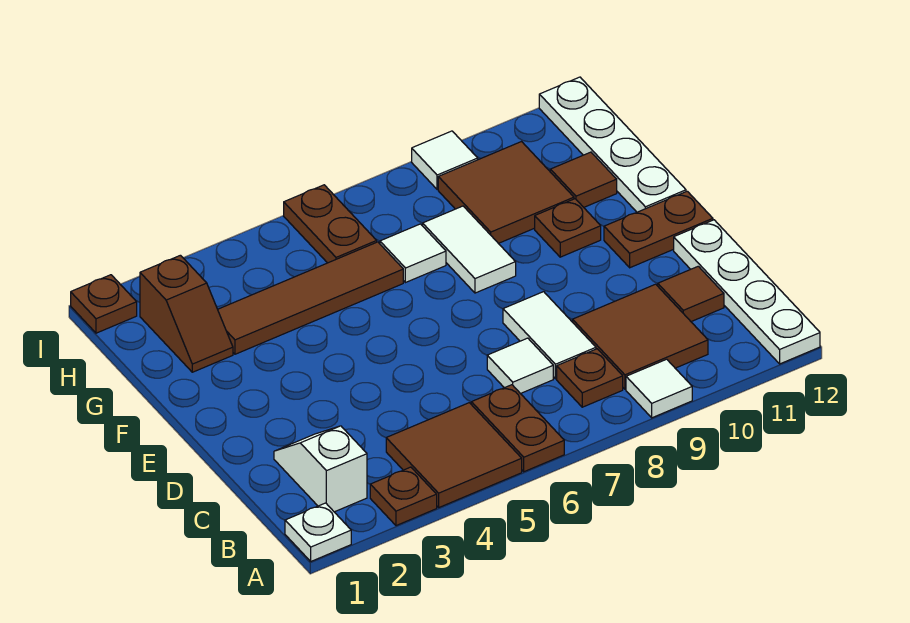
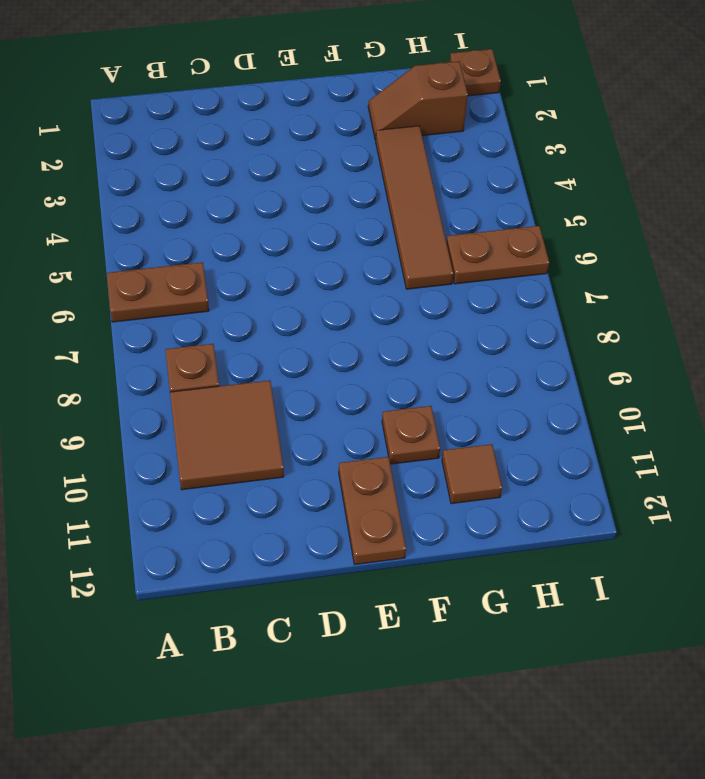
none -> white plate A1 level 1
none -> brown plate A3 level 1
none -> brown tile A4:B5 level 1

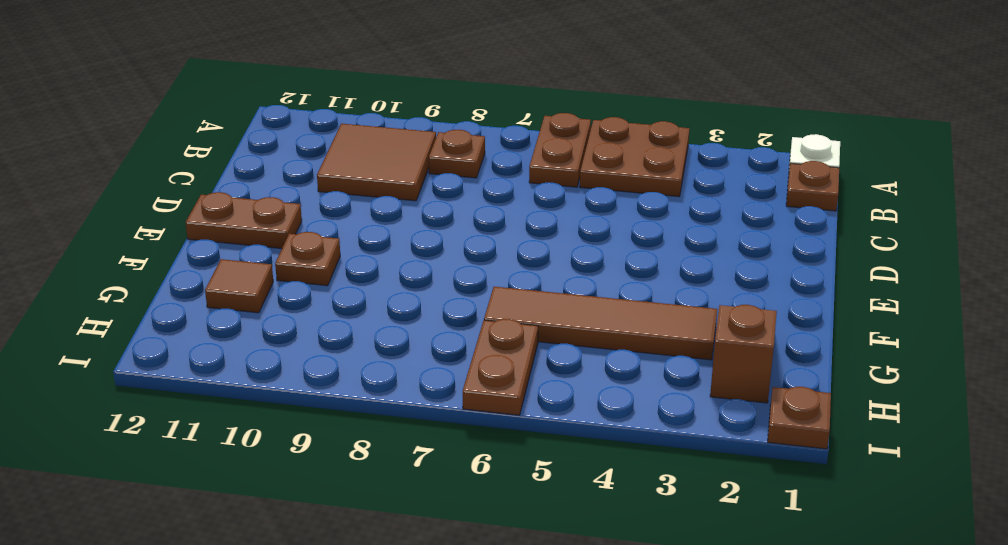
brown plate A4:B5 level 1 -> brown tile A4:B5 level 1
brown plate B1 level 1 -> brown plate A3 level 1
none -> white tile A9 level 1
none -> white plate A12:D12 level 1
none -> white slope B2:C2 level 1 top B

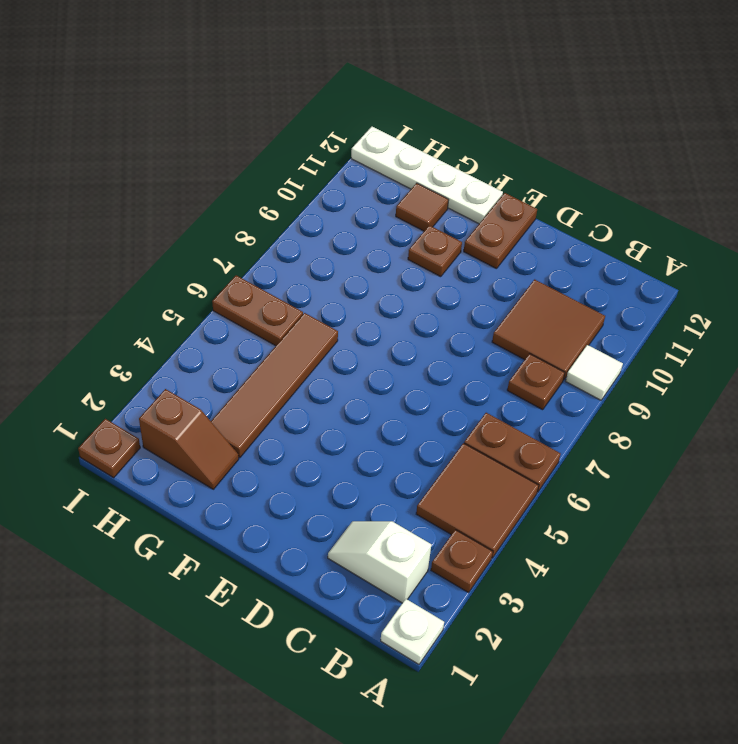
none -> white plate A12:D12 level 1
none -> white tile C7 level 1
none -> white tile C8:D8 level 1

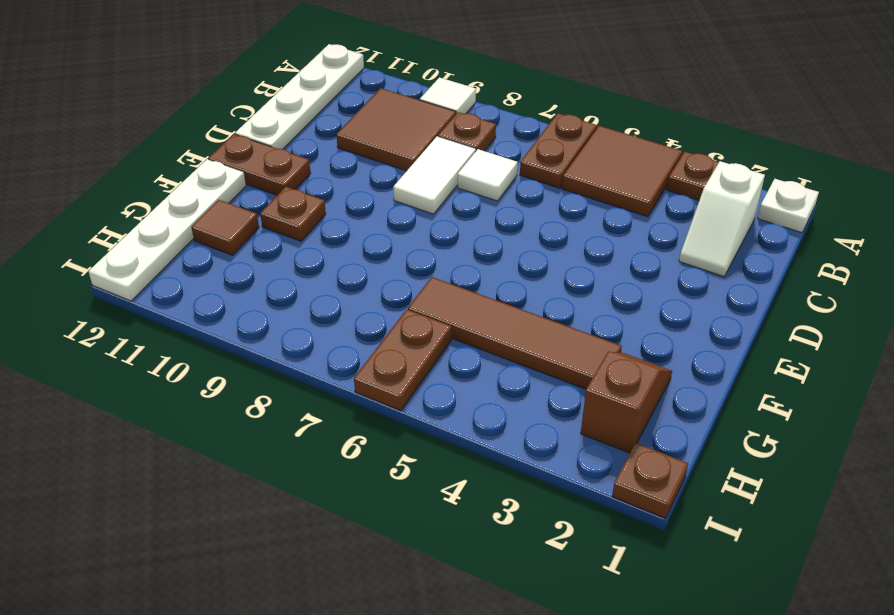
none -> brown tile C11 level 1
none -> white tile F8:G8 level 1
none -> white tile G7 level 1

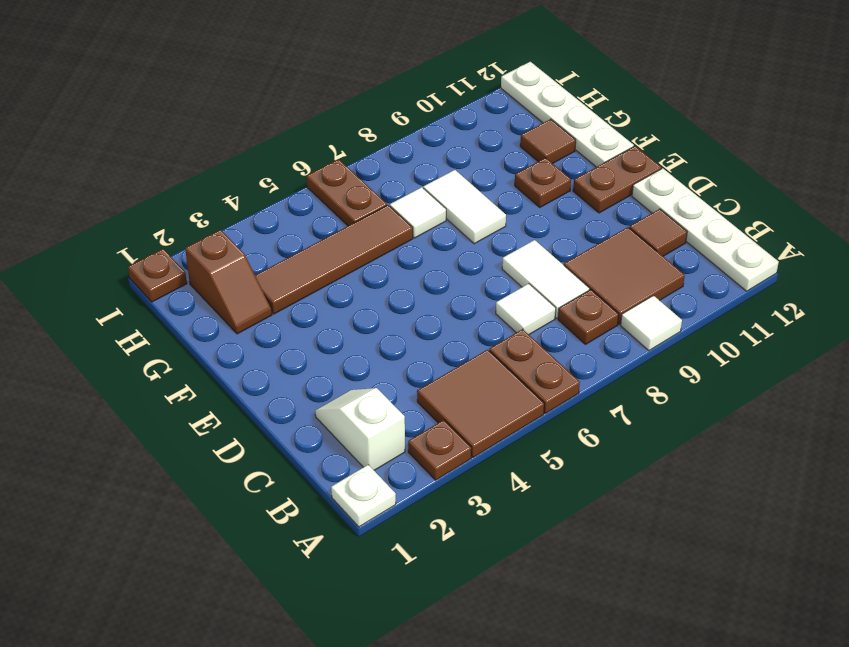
none -> brown tile G9:H10 level 1
none -> white tile I9 level 1

